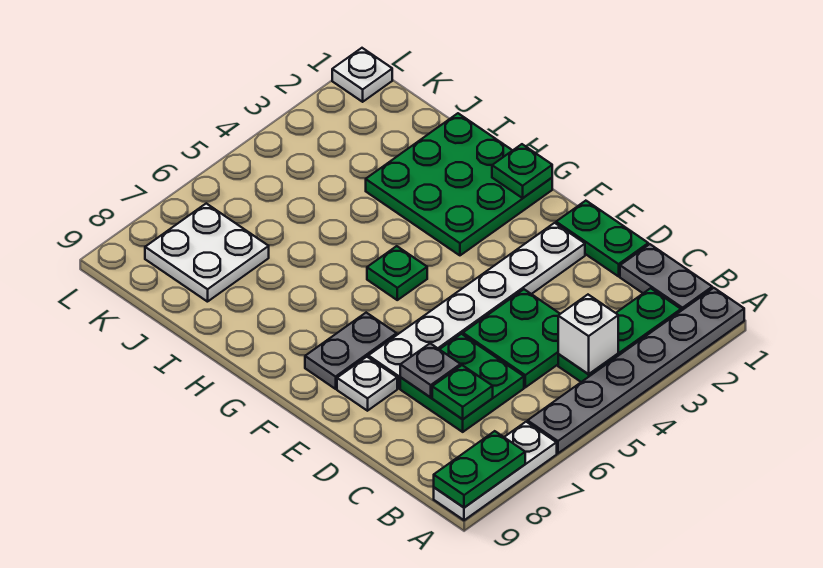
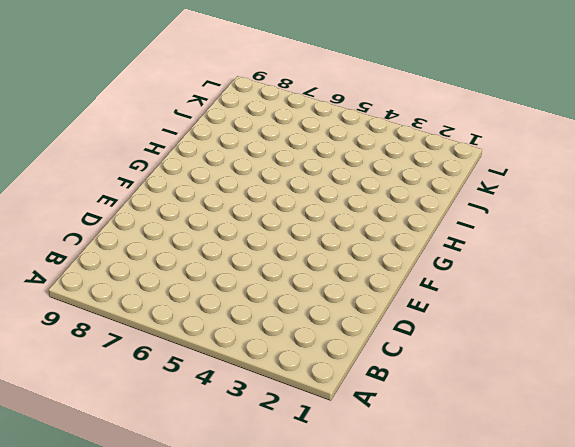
none -> grey plate A1:A6 level 1
none -> white plate A7:A9 level 1
none -> grey plate B1:C1 level 1

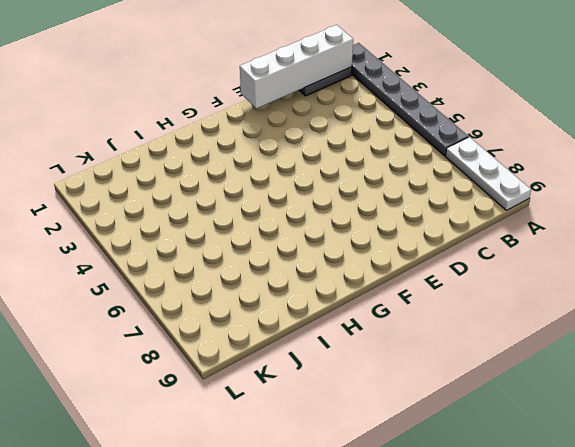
white brick B1:E1 level 2 -> none
none -> green plate B2:B4 level 1
none -> green plate C4:D5 level 1
none -> green plate C6:D7 level 1

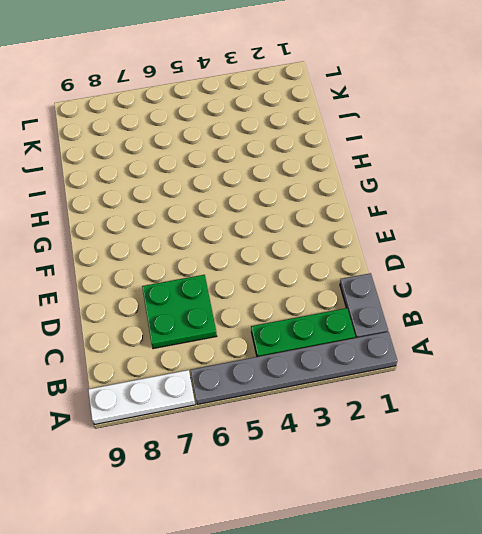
none -> green plate C4:D5 level 1
none -> green plate D1:E1 level 1
none -> white plate E2:E7 level 1

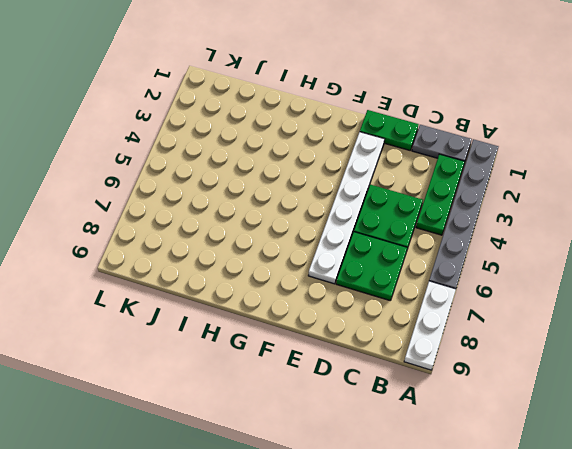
none -> white plate E8 level 1
none -> grey plate F7:F8 level 1
none -> green plate G1:I3 level 1

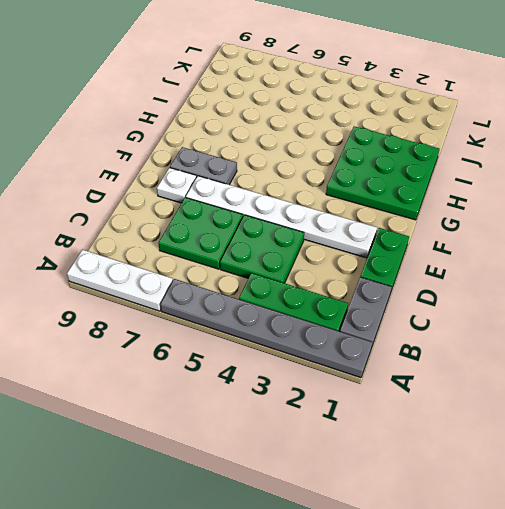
none -> green plate G5 level 1
none -> white plate J7:K8 level 1
none -> white plate L1 level 1

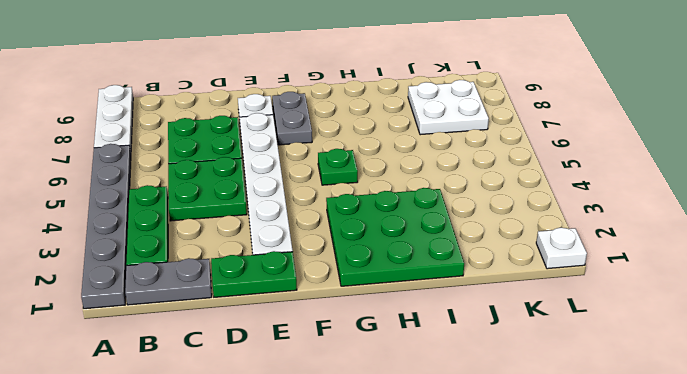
none -> green plate A8:A9 level 2
none -> white brick B4 level 2
none -> green plate C7 level 2

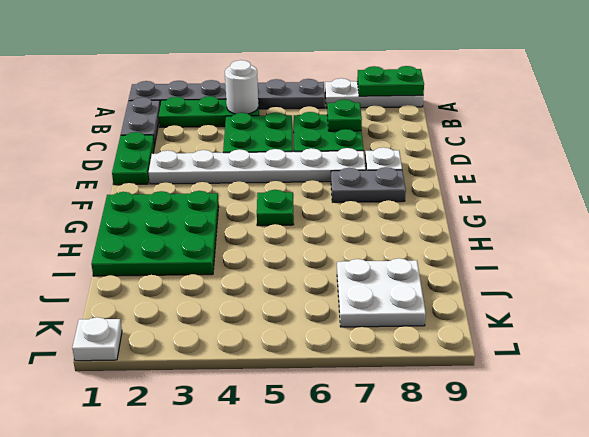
white round brick B4 level 2 -> white brick B4 level 2
none -> grey plate D7 level 2
none -> green plate G1 level 2

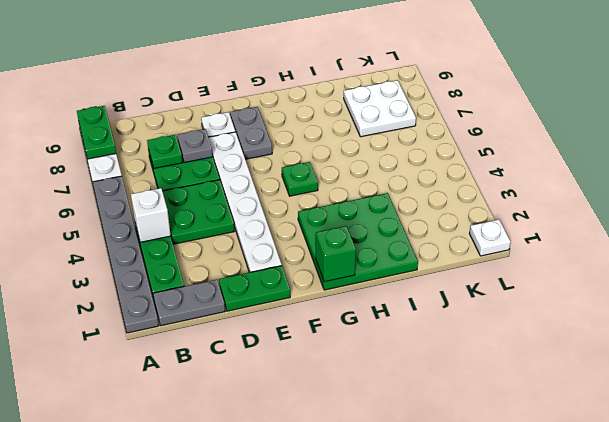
green brick G1 level 2 -> green plate G1 level 2

